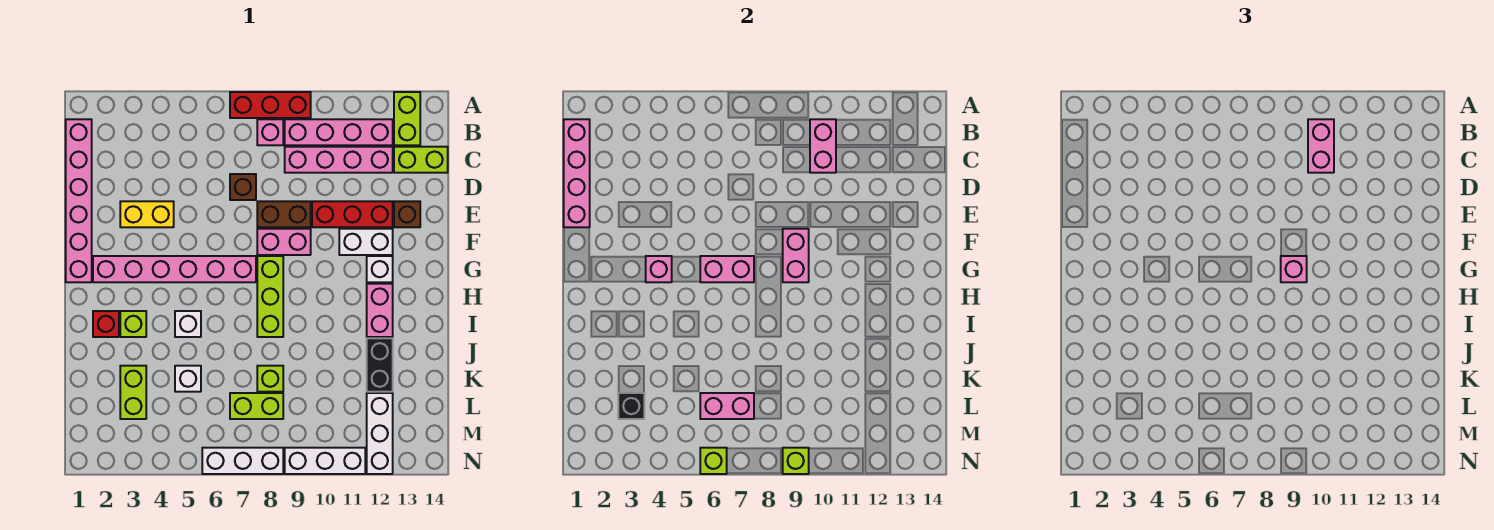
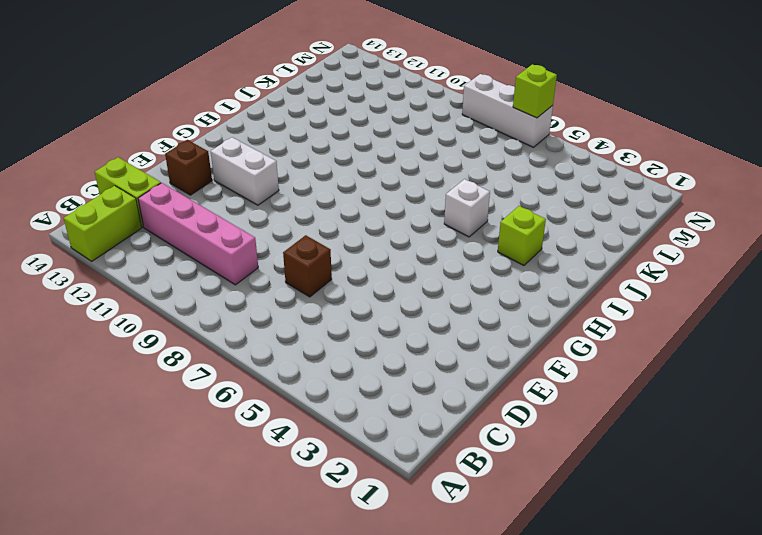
none -> red brick A7:A9 level 1
none -> pink brick B1:G1 level 1
none -> pink brick B8 level 1
none -> pink brick B9:B12 level 1

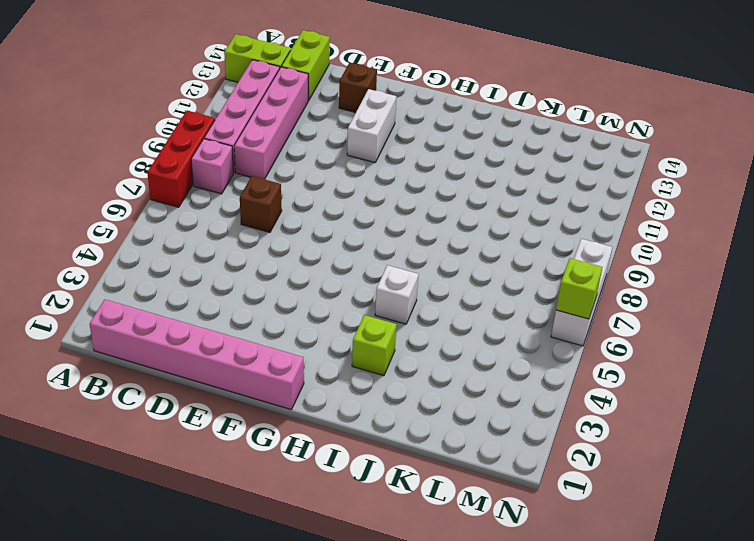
none -> yellow brick E3:E4 level 1
none -> brown brick E8:E9 level 1
none -> red brick E10:E12 level 1
none -> pink brick F8:F9 level 1

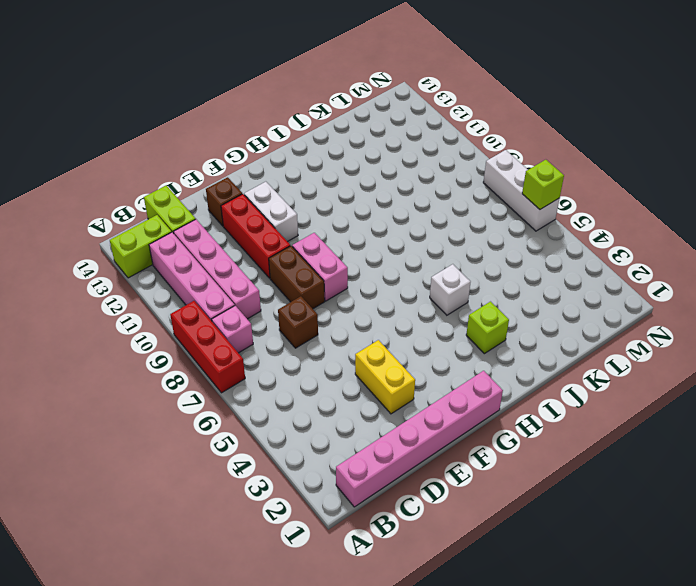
none -> pink brick G2:G7 level 1
none -> lime brick G8:I8 level 1
none -> white brick G12 level 1
none -> pink brick H12:I12 level 1

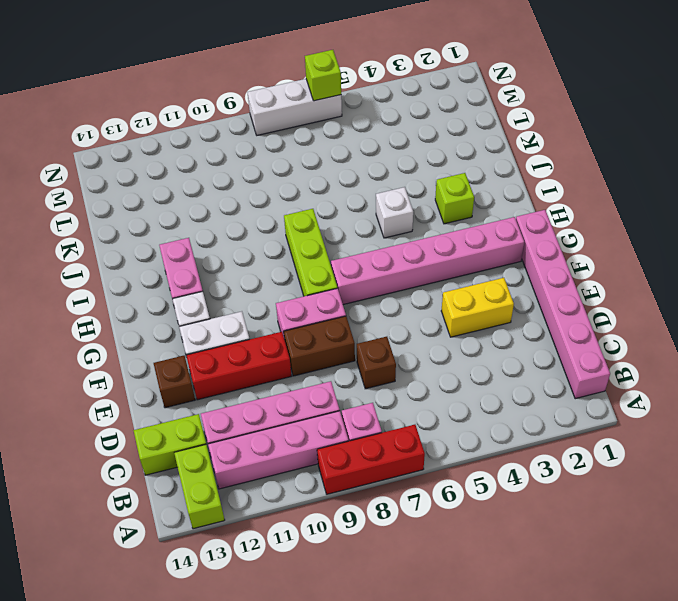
none -> red brick I2 level 1
none -> black brick J12:K12 level 1
none -> lime brick K3:L3 level 1
none -> white brick K5 level 1

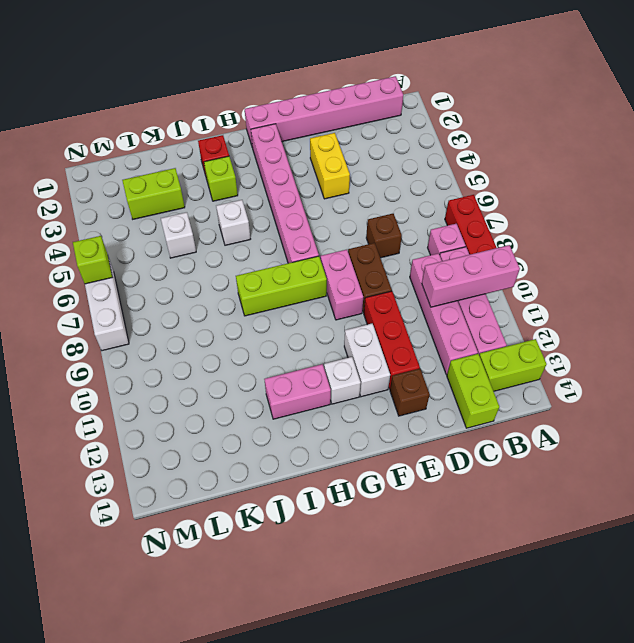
pink brick A10:C10 level 2 -> pink brick B10:C10 level 2
none -> black brick J12:K12 level 1
none -> lime brick K8 level 1
none -> lime brick L7:L8 level 1
none -> white brick L12:N12 level 1

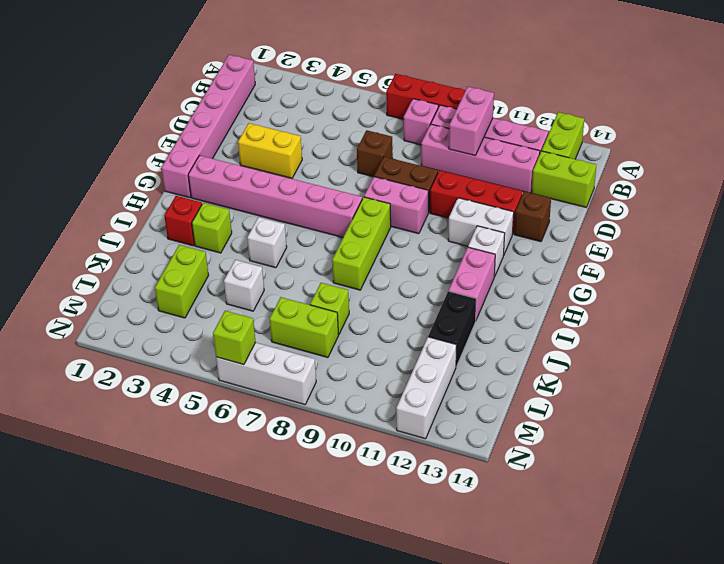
none -> white brick N9:N11 level 1
none -> pink brick B1:E1 level 2
none -> pink brick F9:G9 level 2
none -> pink brick G4 level 2

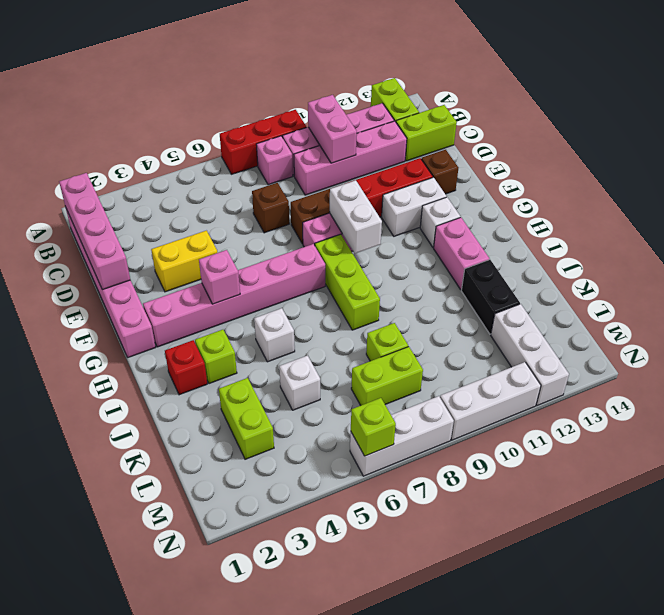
white brick F9:G9 level 2 -> pink brick F9:G9 level 2
none -> pink brick G6:G7 level 2
none -> black brick L3 level 2
none -> pink brick L6:L7 level 2
none -> lime brick N9 level 2

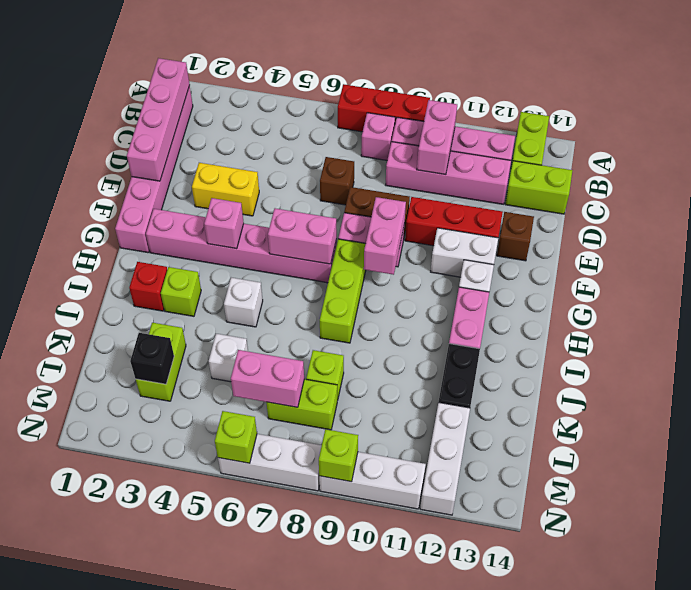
none -> pink brick B10:C10 level 3
none -> pink brick G9 level 3

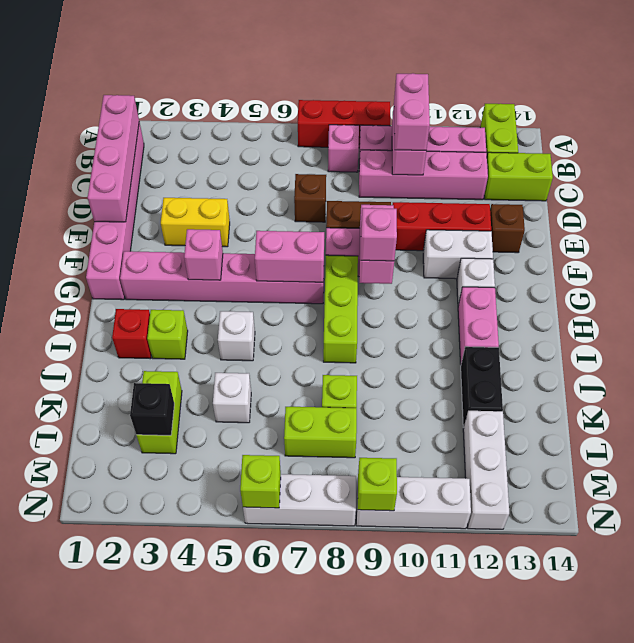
none -> pink brick L6:L7 level 2

